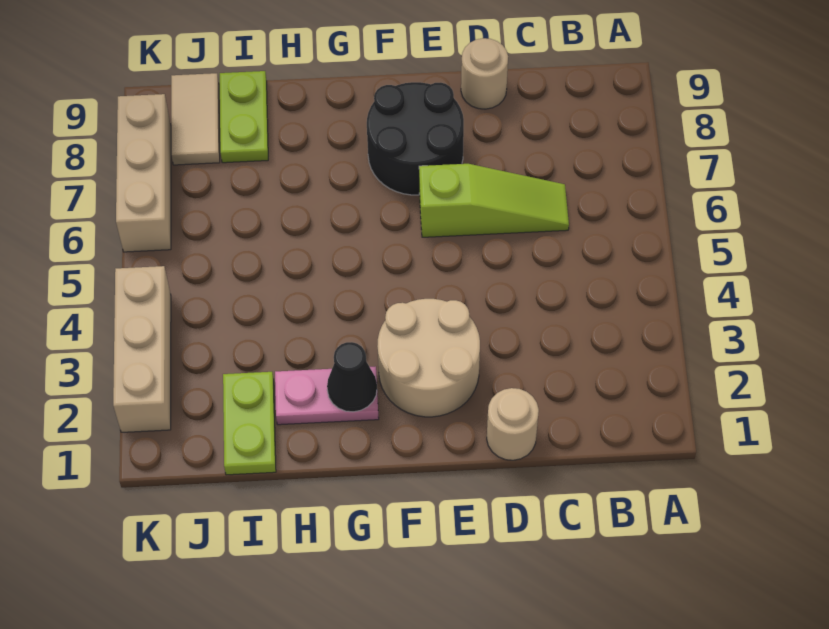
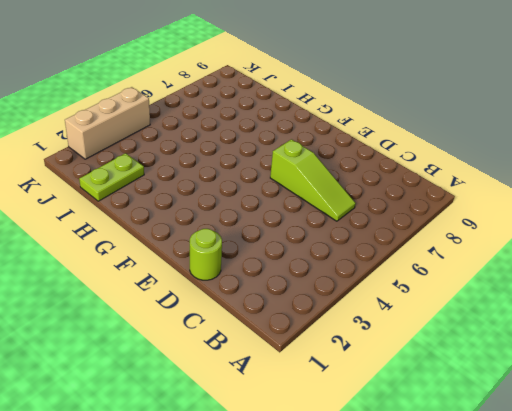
lime round brick D1 level 1 -> tan round brick D1 level 1
none -> tan round brick D9 level 1
none -> tan round brick E2:F3 level 1
none -> black round brick E7:F8 level 1

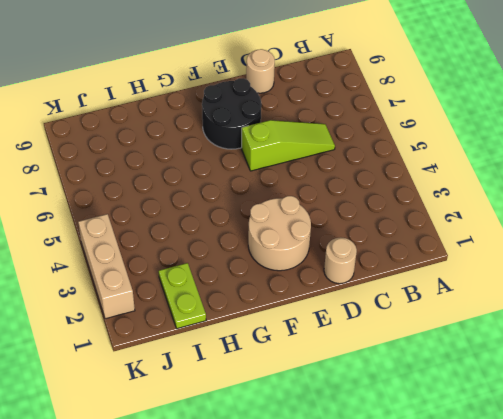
none -> pink plate G2:H2 level 1
none -> lime plate I8:I9 level 1
none -> tan tile J8:J9 level 1

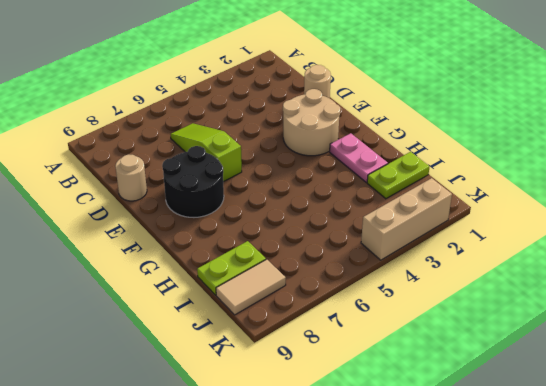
none -> tan brick K6:K8 level 1
none -> black cone G2 level 2

